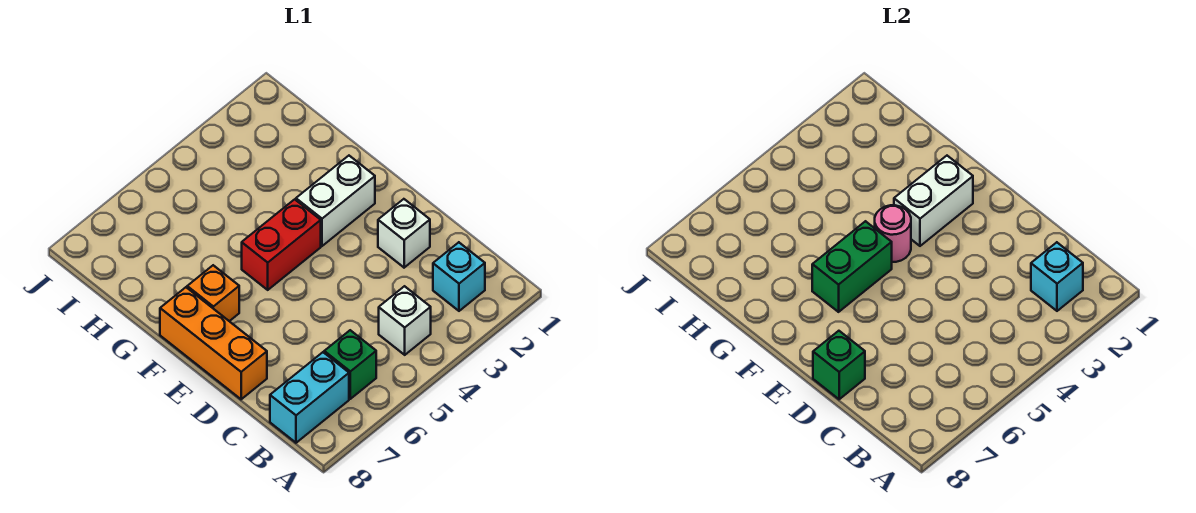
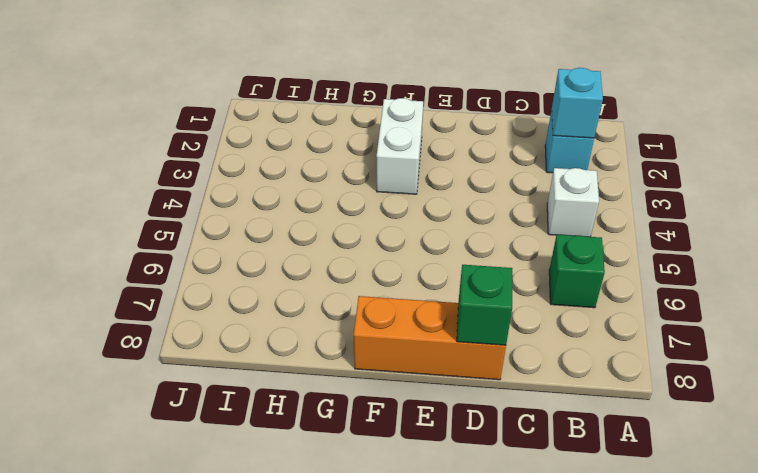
none -> cyan brick B7:B8 level 1
none -> white brick D2 level 1
none -> red brick F4:F5 level 1

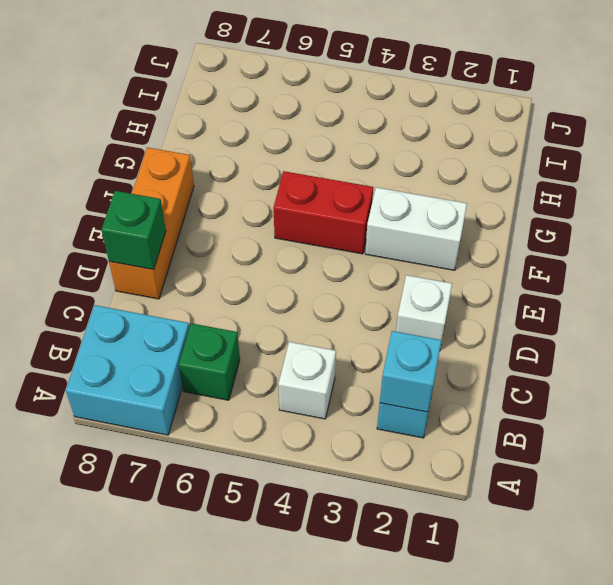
cyan brick A7:B8 level 1 -> cyan brick B7:B8 level 1
none -> orange brick F7 level 1
none -> white brick F2:F3 level 2
none -> pink round brick F4 level 2

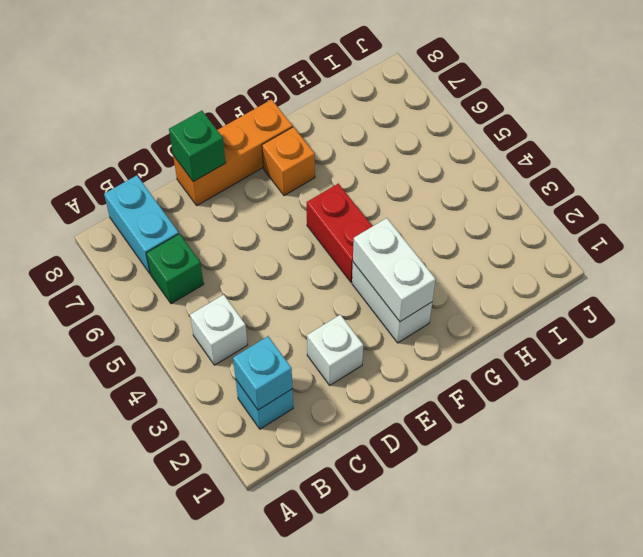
none -> pink round brick F4 level 2
none -> green brick F5:F6 level 2

